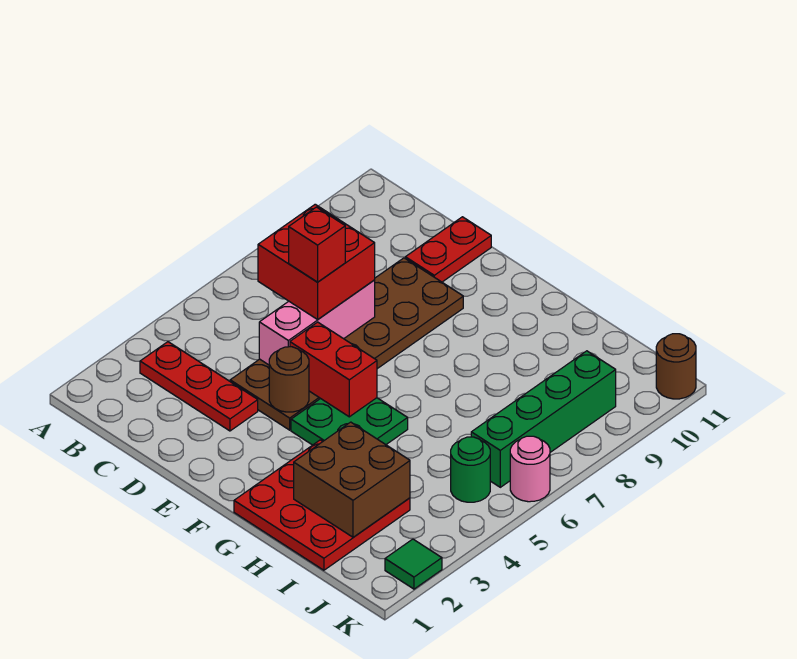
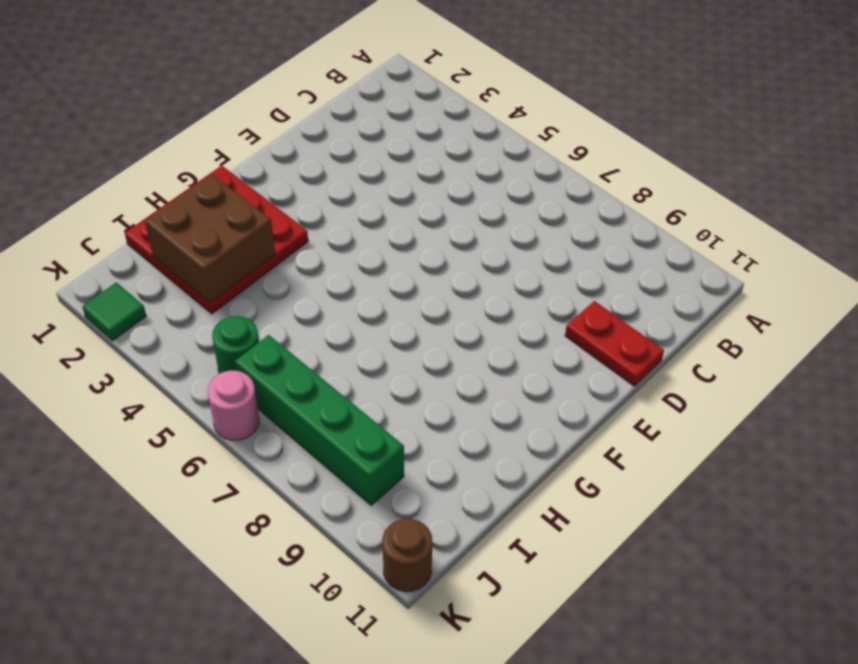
none -> red plate B3:D3 level 1
none -> brown plate D4:E9 level 1
none -> green plate F4:G5 level 1

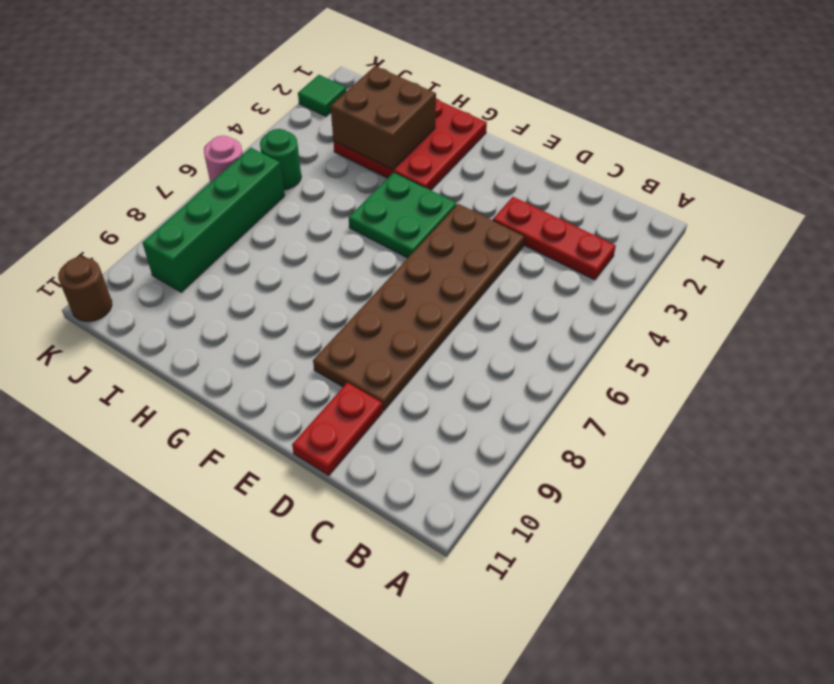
none -> pink brick D5:D7 level 2
none -> brown round brick E4 level 2
none -> red brick E5:F5 level 2

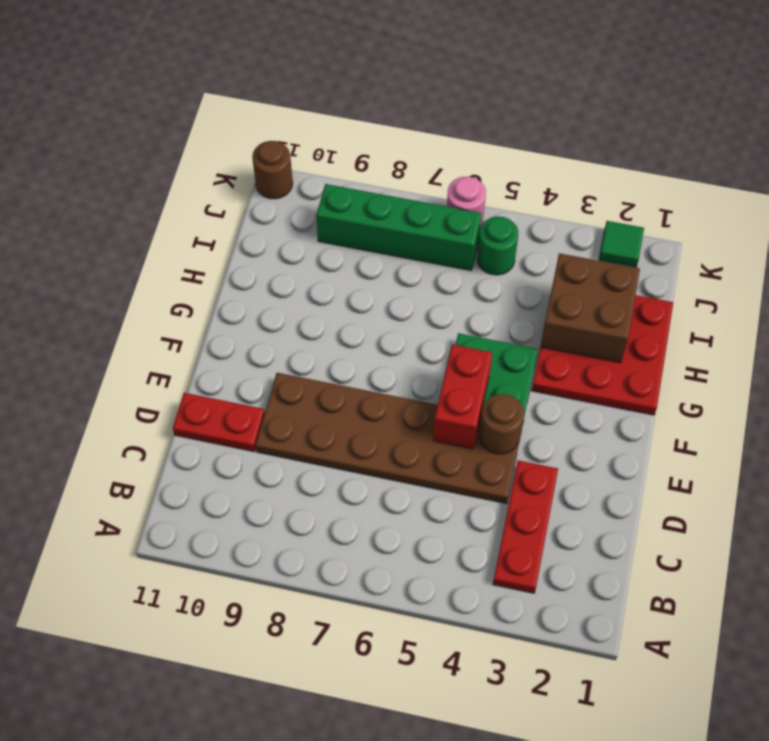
none -> pink brick D5:D7 level 2
none -> red brick C6:D7 level 3
none -> red brick D6 level 4

